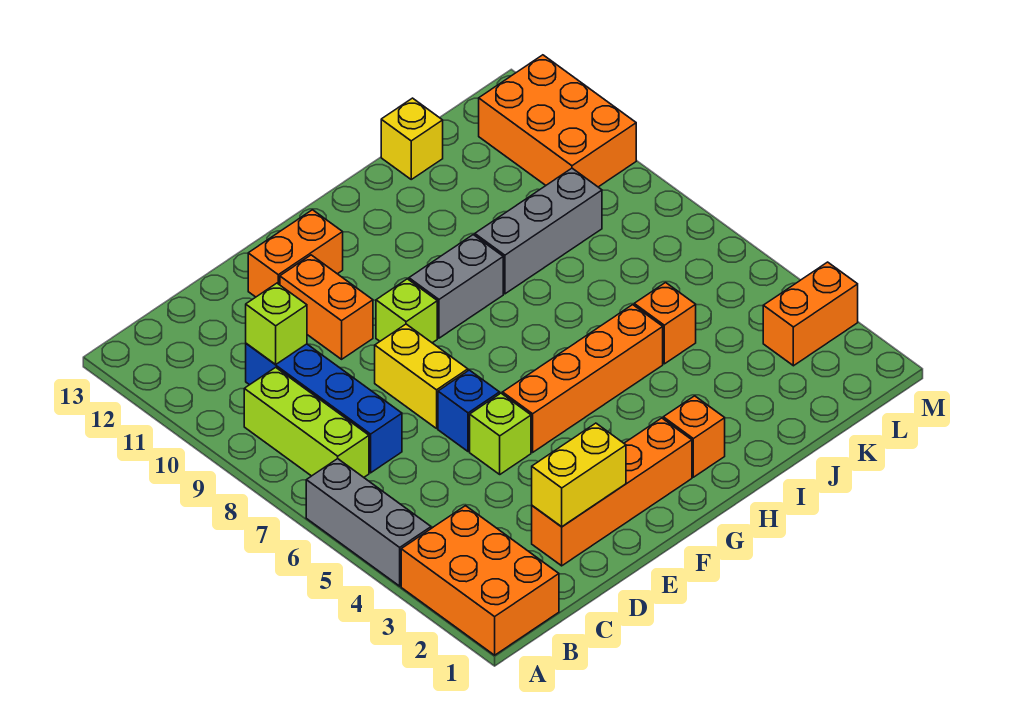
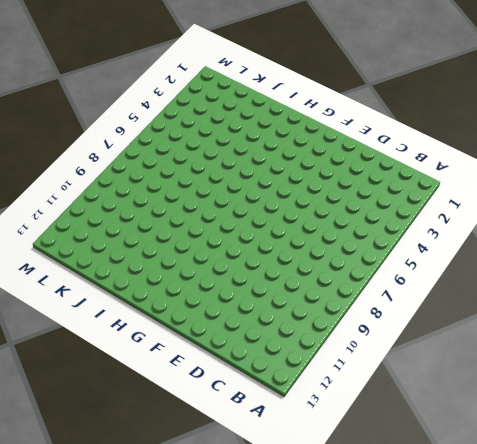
none -> orange brick A1:B3 level 1
none -> grey brick A4:A6 level 1
none -> lime brick B7:B9 level 1

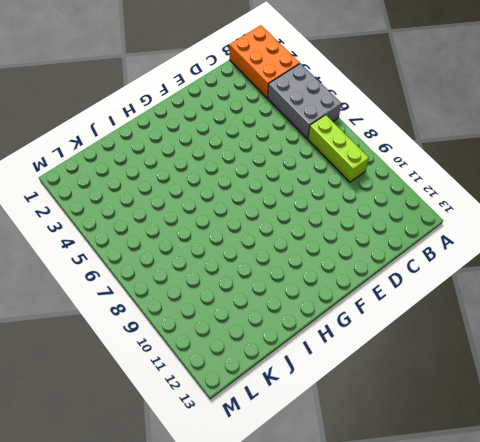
grey brick A4:B6 level 1 -> grey brick A4:A6 level 1
none -> blue brick C7:C10 level 1
none -> orange brick D2:G2 level 1
none -> lime brick E5 level 1

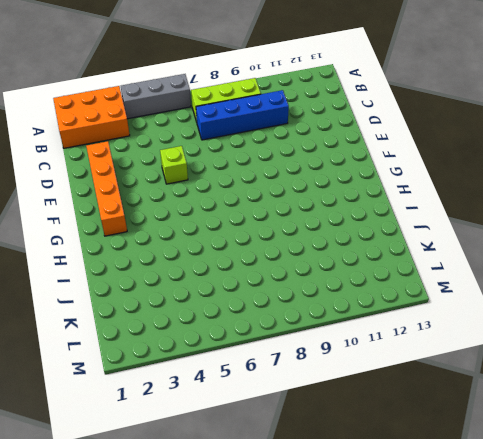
none -> blue brick E6 level 1
none -> yellow brick E7:E8 level 1
none -> orange brick E10:E11 level 1

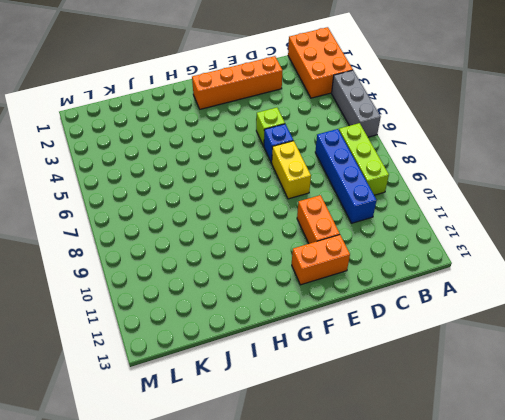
none -> orange brick F5:I5 level 1
none -> lime brick F9 level 1
none -> grey brick G9:H9 level 1

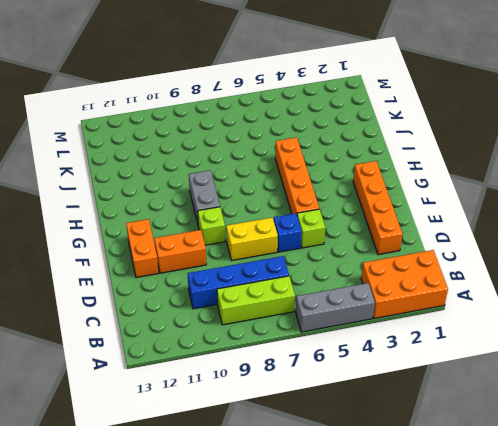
none -> orange brick H2 level 1
none -> grey brick I9:K9 level 1
none -> orange brick J5 level 1

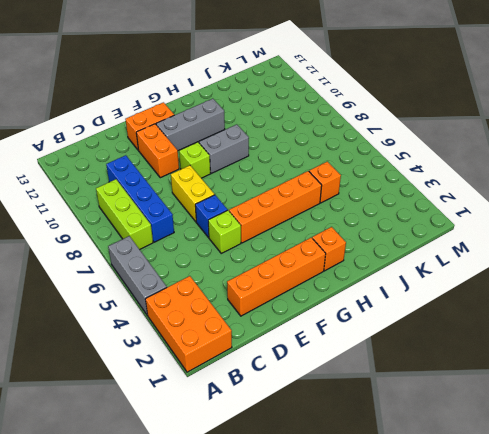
grey brick F11:H11 level 1 -> grey brick I9:K9 level 1
none -> yellow brick J13 level 1
none -> orange brick L3:M3 level 1
none -> orange brick L10:M12 level 1

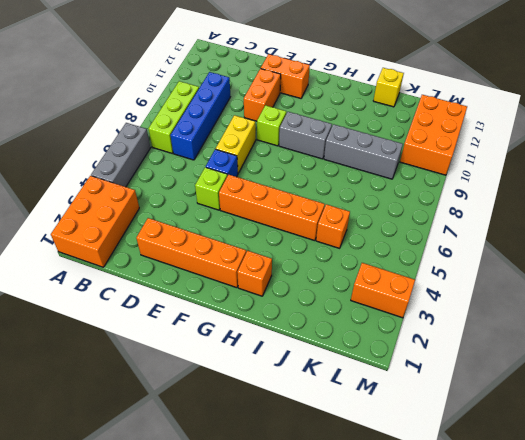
none -> lime brick C10 level 2
none -> yellow brick D2:E2 level 2

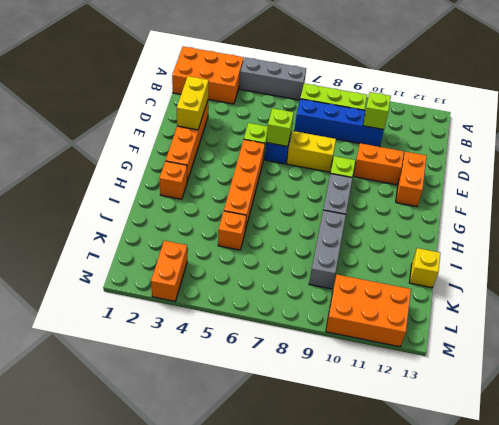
lime brick E6 level 2 -> none

